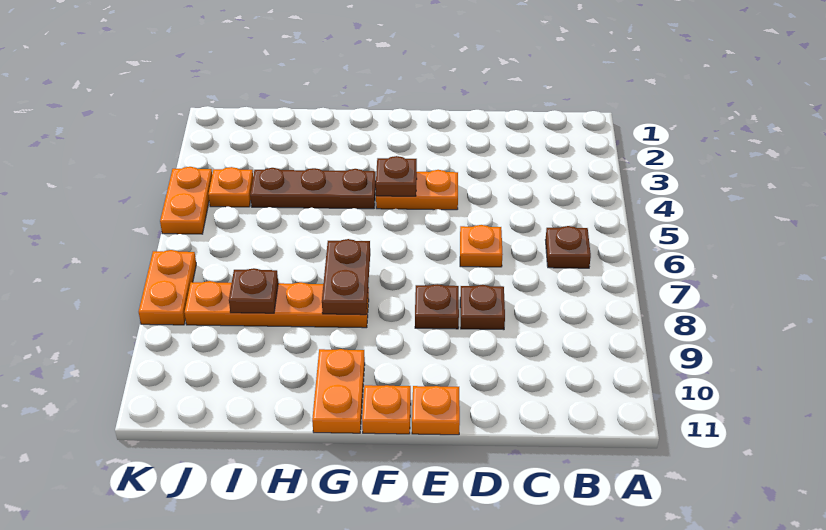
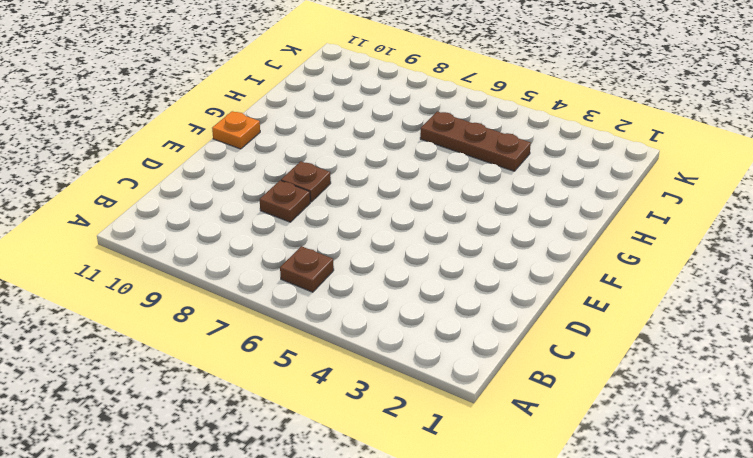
brown plate I4:I6 level 1 -> brown plate G4:I4 level 1
none -> orange plate D6 level 1
none -> orange plate E4:F4 level 1
none -> orange plate E11 level 1

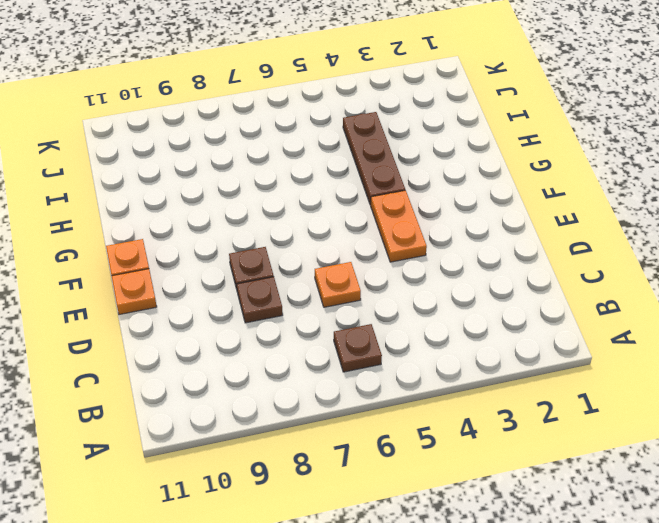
none -> orange plate G8:J8 level 1
none -> orange plate G10:G11 level 1
none -> orange plate J4 level 1

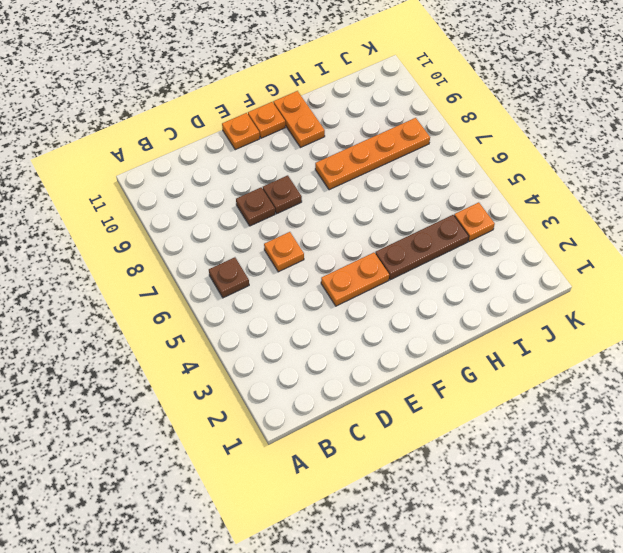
none -> orange plate K4:K5 level 1
none -> orange plate K7:K8 level 1
none -> brown plate F4 level 2

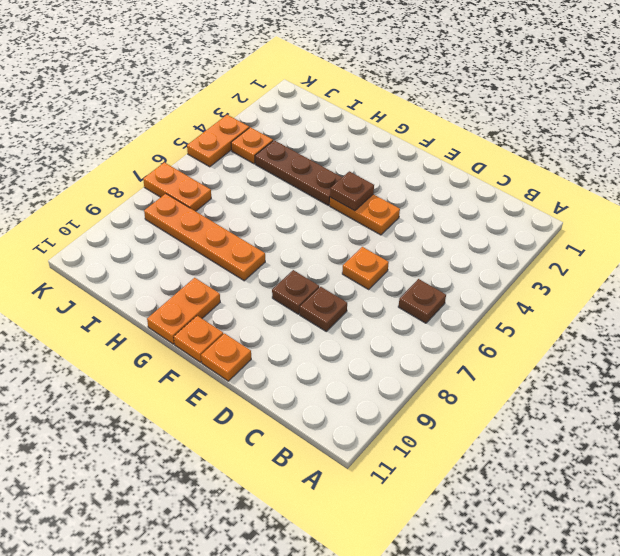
orange plate J7:K7 level 1 -> orange plate K7:K8 level 1
none -> brown plate G7:G8 level 2
none -> brown plate I8 level 2

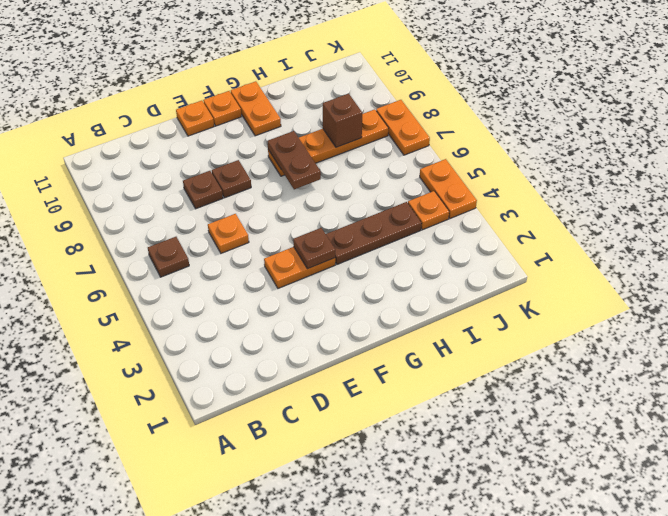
brown brick I8 level 2 -> brown plate I8 level 2

